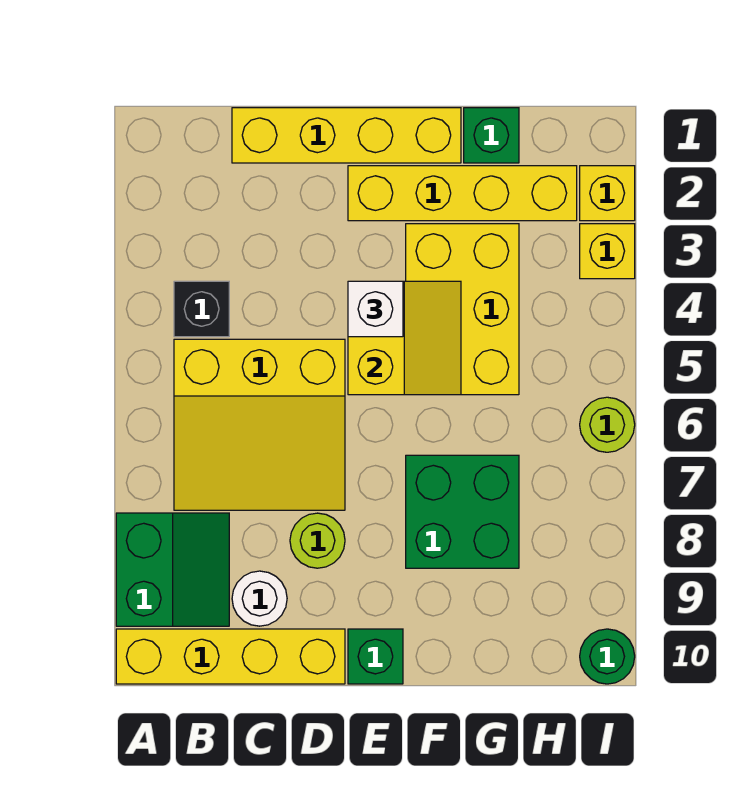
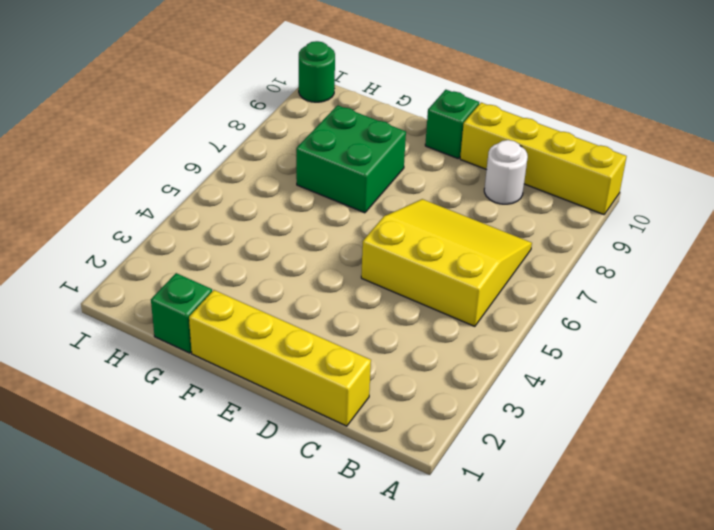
none -> green slope A8:B9 level 1 top A
none -> black brick B4 level 1
none -> lime round brick D8 level 1

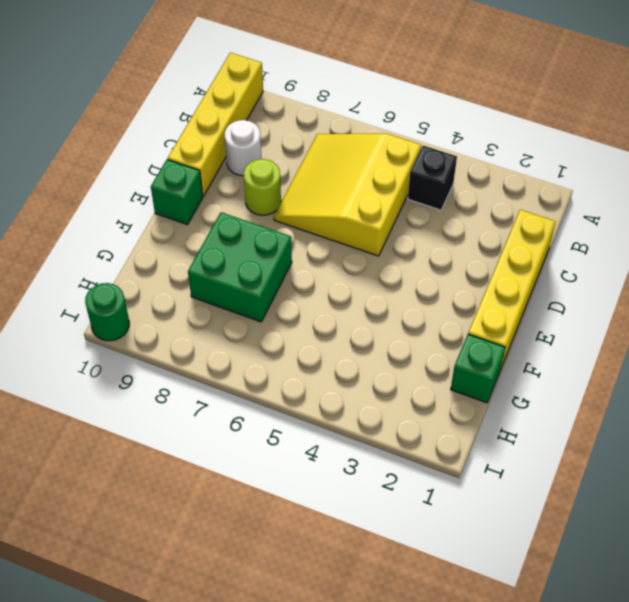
none -> green slope A8:B9 level 1 top A
none -> yellow brick E2:H2 level 1
none -> yellow brick F3:G5 level 1

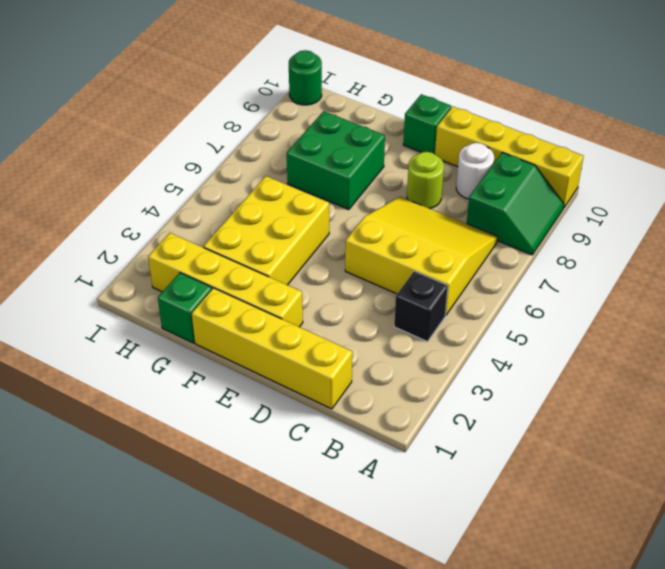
green slope A8:B9 level 1 top B -> green slope A8:B9 level 1 top A
none -> yellow brick I2 level 1
none -> yellow brick I3 level 1
none -> lime round brick I6 level 1

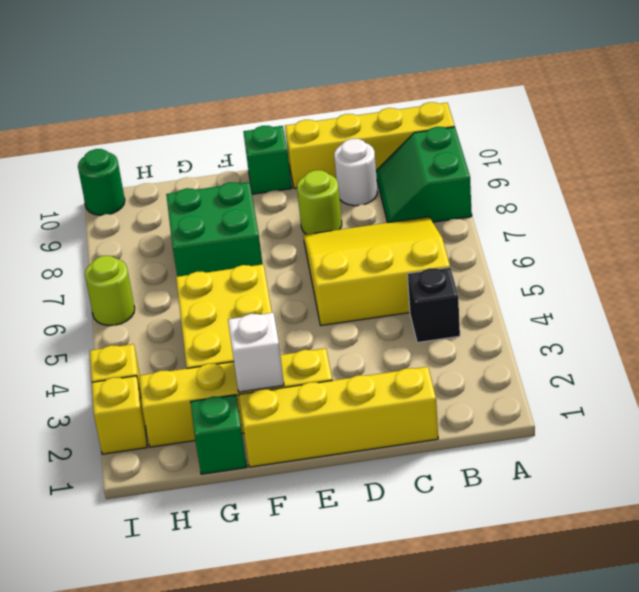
white brick F2 level 2 -> white brick E4 level 3
none -> yellow slope E4:F5 level 2 top E

